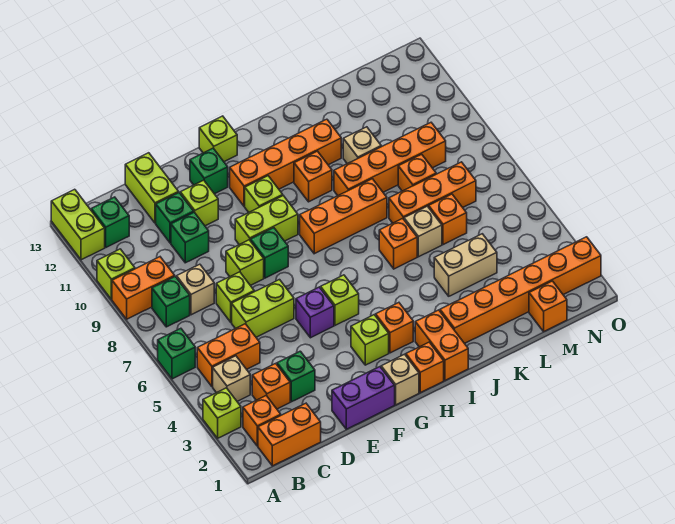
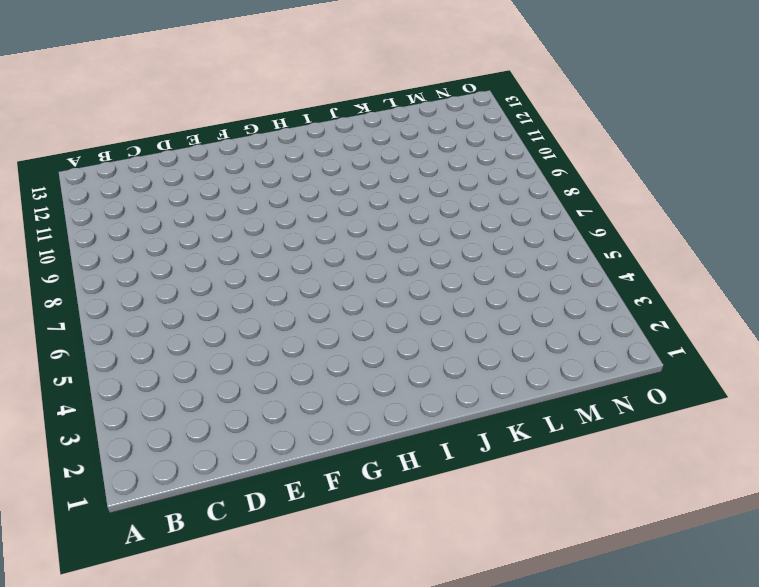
none -> lime brick A3 level 1
none -> green brick A6 level 1
none -> orange brick A9:B9 level 1
none -> lime brick A10 level 1

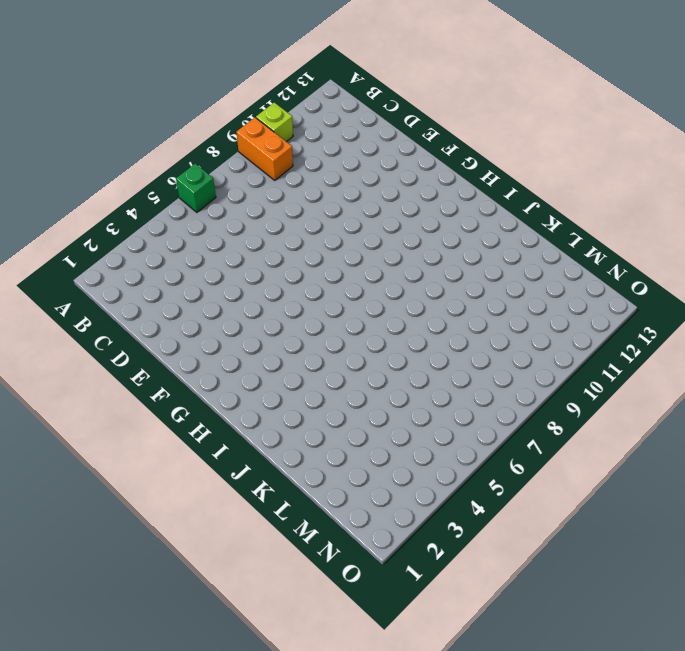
none -> lime brick A3 level 1
none -> lime brick A12:A13 level 1
none -> orange brick B1:C1 level 1
none -> orange brick B2 level 1

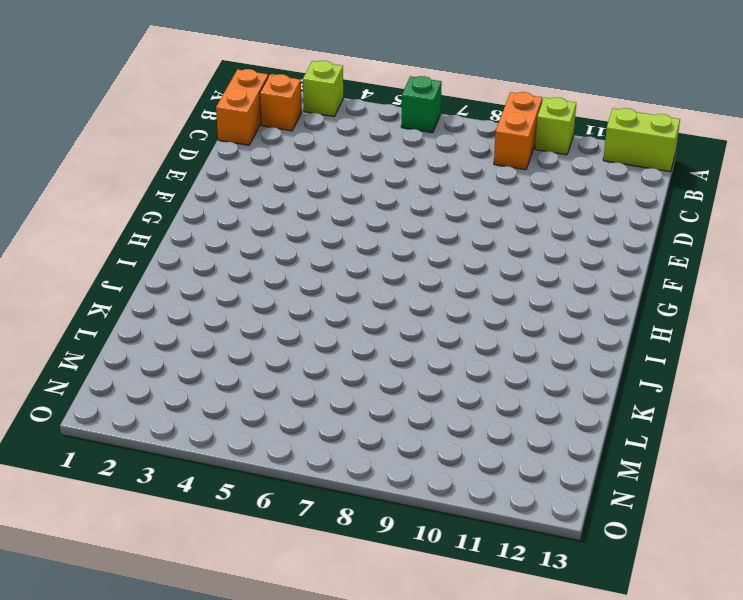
none -> tan brick B4 level 1
none -> orange brick B5:C5 level 1
none -> green brick B8 level 1
none -> green brick B12 level 1

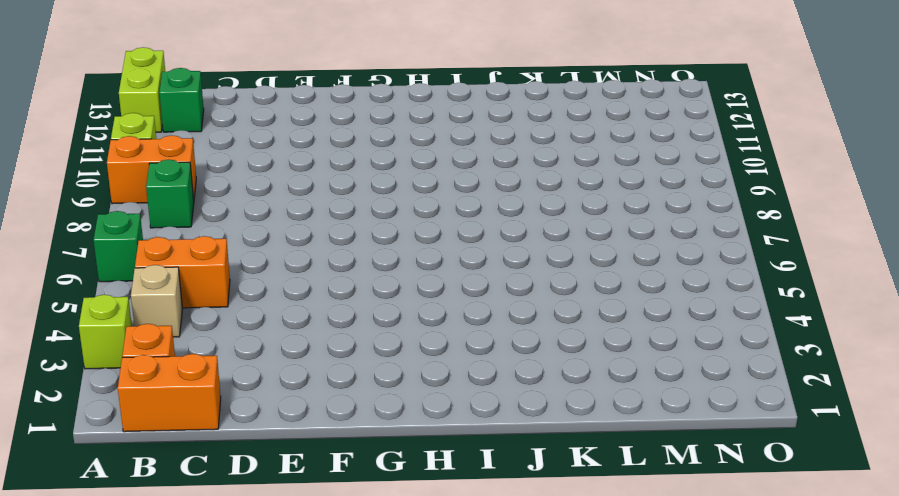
none -> orange brick C3 level 1
none -> tan brick C8 level 1
none -> green brick D3 level 1
none -> lime brick D6:E6 level 1

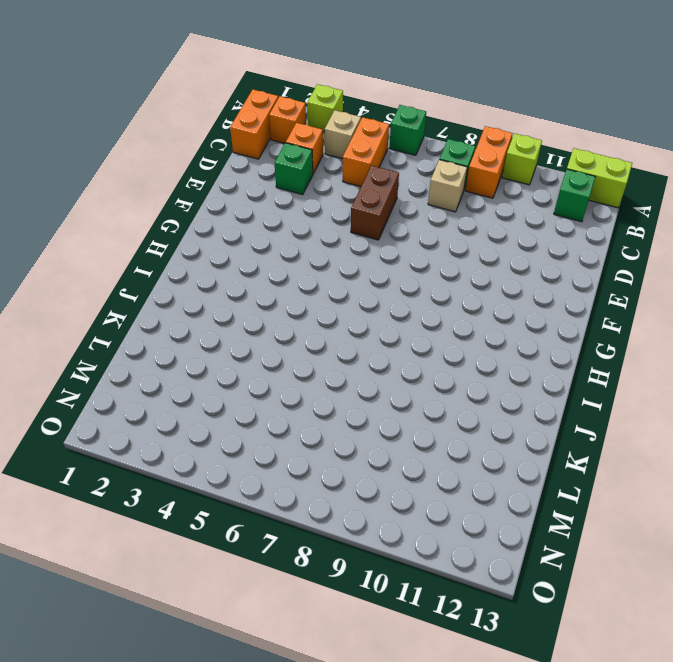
brown brick D6:E6 level 1 -> lime brick D6:E6 level 1
none -> lime brick D7 level 1
none -> green brick D10 level 1
none -> green brick D11 level 1
none -> lime brick D12:D13 level 1

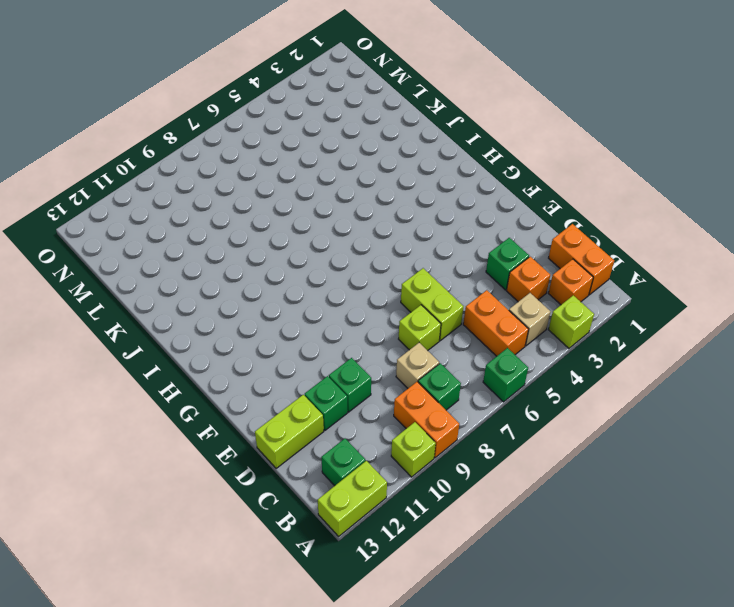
none -> purple brick E1:F1 level 1
none -> lime brick E8 level 1
none -> lime brick E11 level 1
none -> purple brick F5 level 1

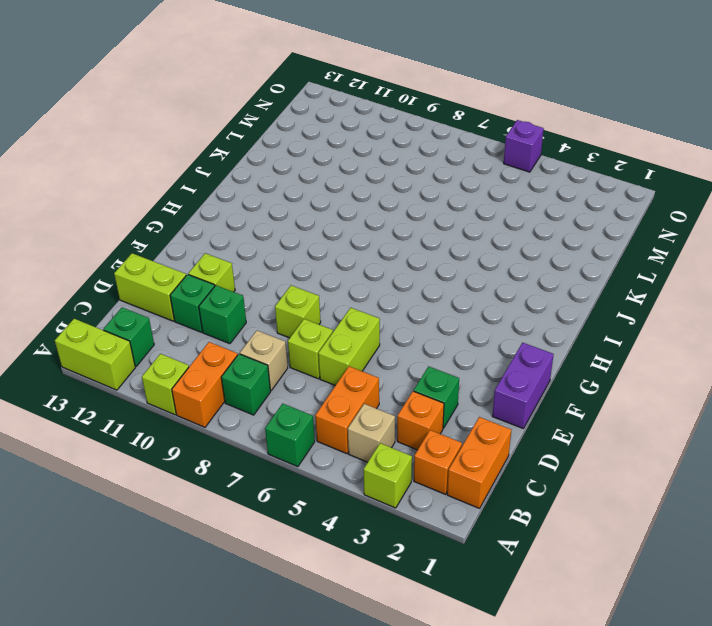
purple brick O5 level 1 -> purple brick F5 level 1
none -> green brick F8 level 1
none -> lime brick F9:G9 level 1
none -> green brick F12 level 1
none -> tan brick G1 level 1

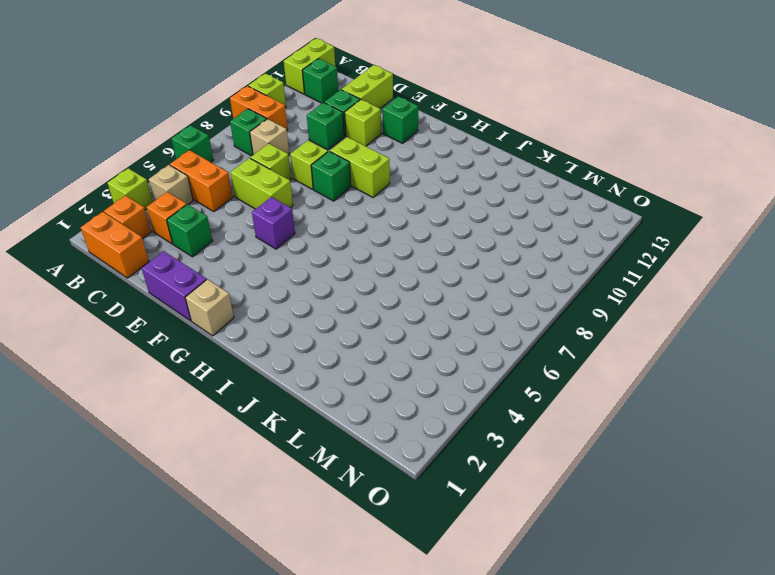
none -> lime brick G3 level 1
none -> lime brick G5 level 1
none -> lime brick G10 level 1
none -> orange brick G11:J11 level 1

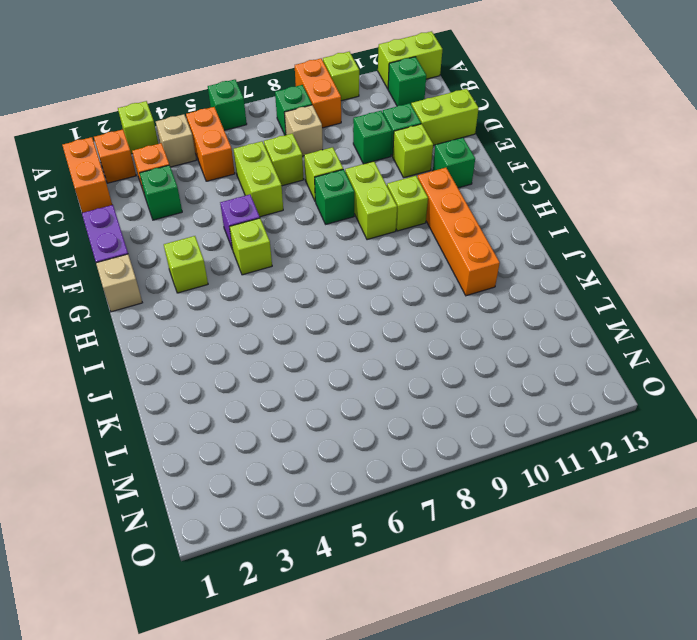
none -> lime brick G13 level 1
none -> orange brick H1 level 1
none -> orange brick H3 level 1
none -> orange brick H8:J8 level 1

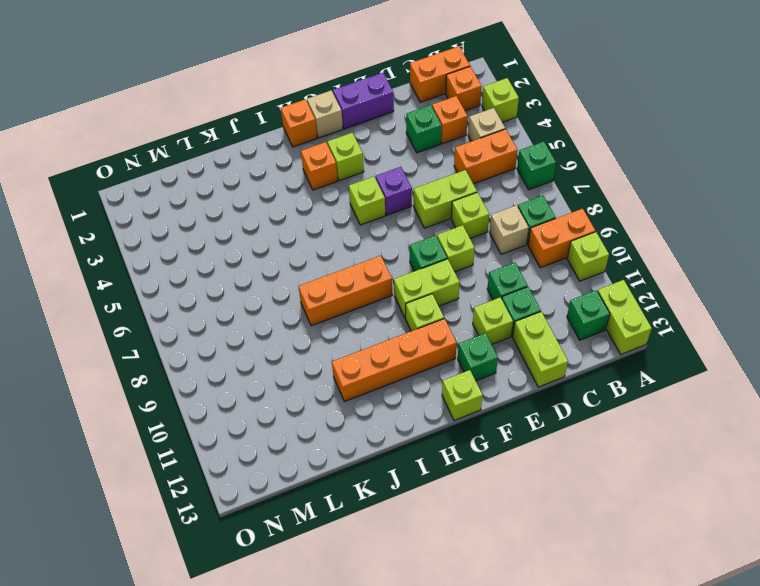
none -> orange brick I1:I2 level 1
none -> orange brick I10 level 1
none -> orange brick J2:O2 level 1
none -> orange brick J6 level 1

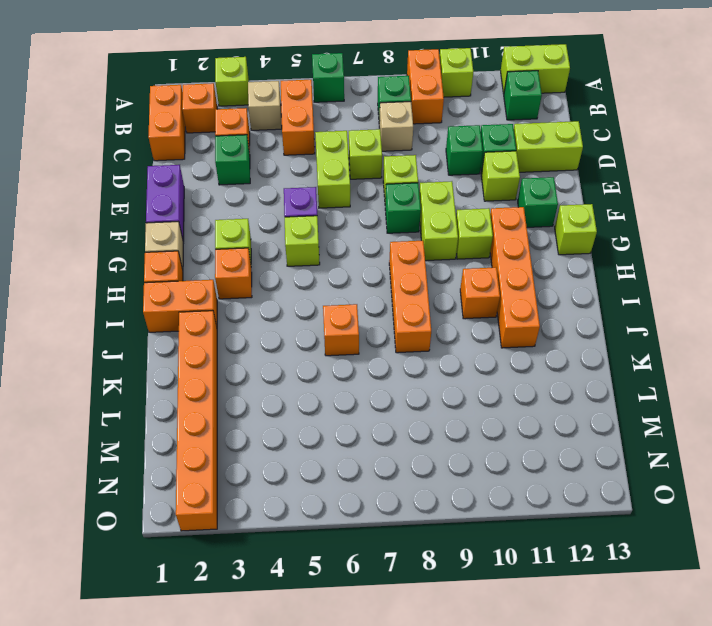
none -> orange brick J9:M9 level 1
none -> tan brick K4:L4 level 1
none -> tan brick K6 level 1
none -> orange brick K7:M7 level 1

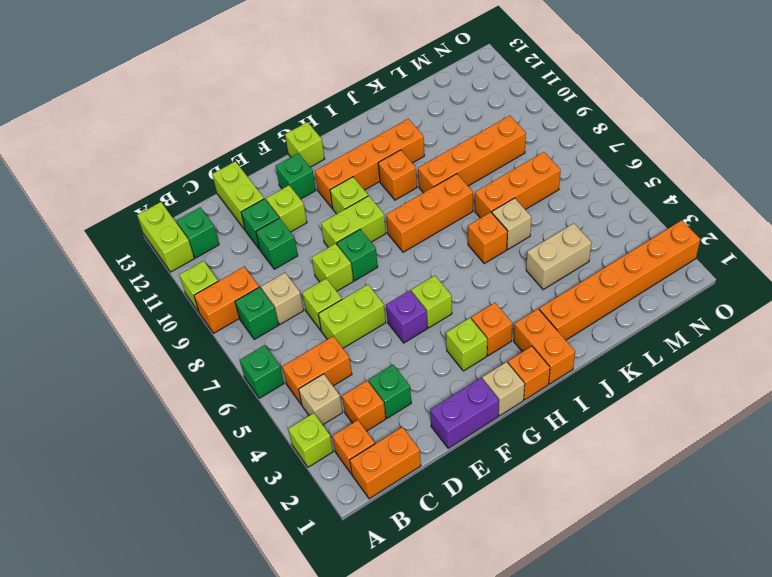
none -> tan brick K10 level 1
none -> orange brick L6 level 1
none -> orange brick L8 level 1
none -> orange brick M1 level 1

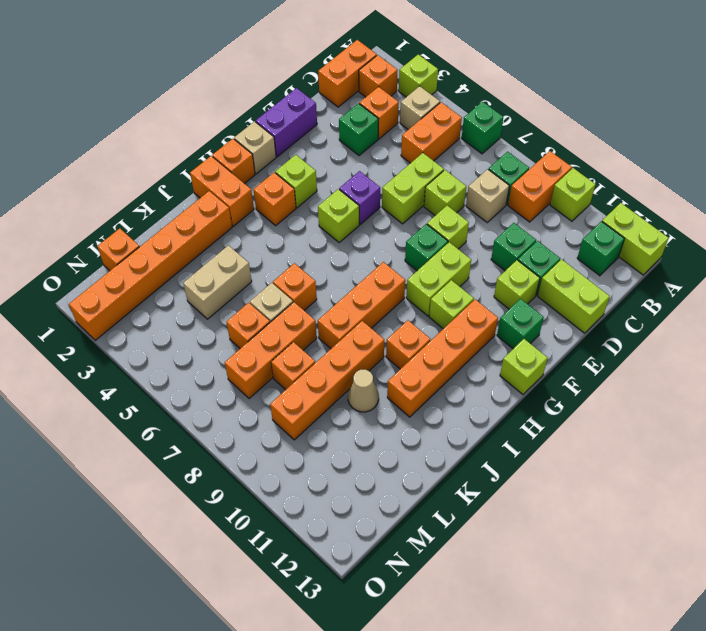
tan cone K10 level 1 -> tan brick K10 level 1

